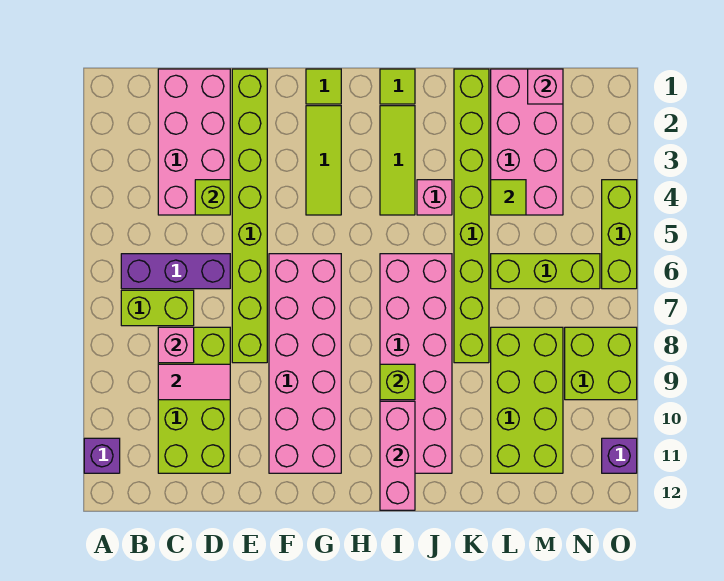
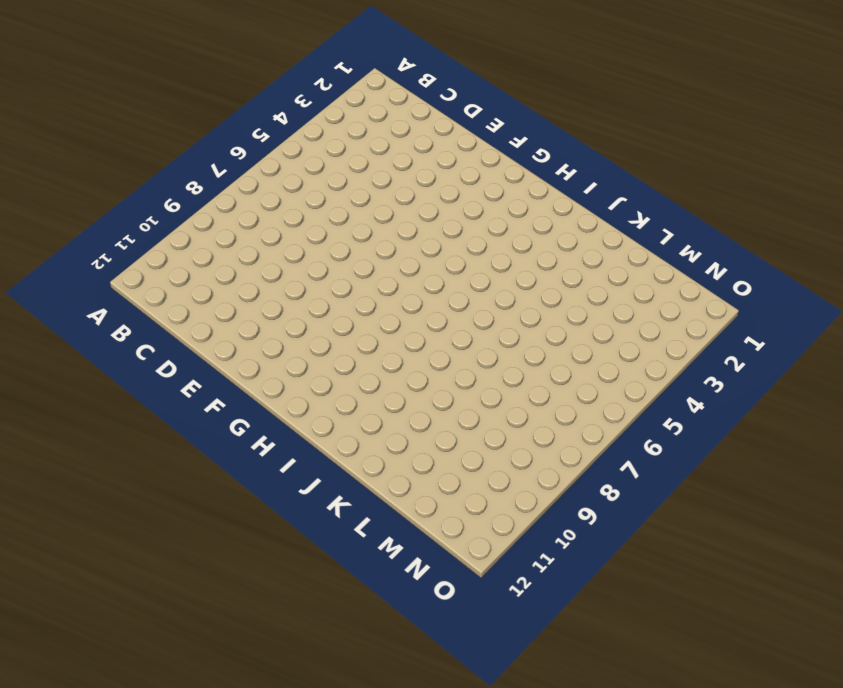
none -> purple brick A11 level 1
none -> purple brick B6:D6 level 1
none -> lime brick B7:C7 level 1

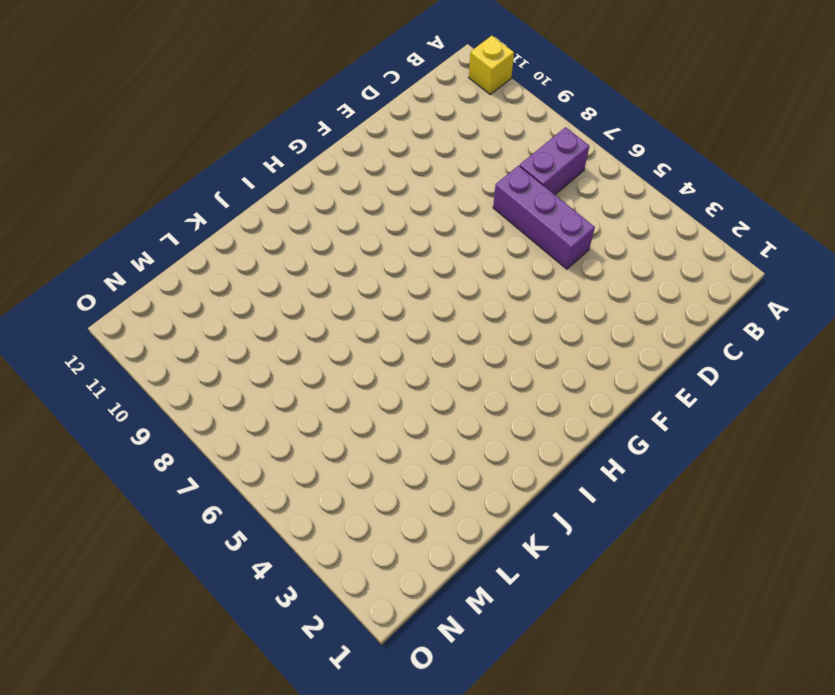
yellow brick A11 level 1 -> purple brick A11 level 1
purple brick B7:C7 level 1 -> lime brick B7:C7 level 1
purple brick D5:D7 level 1 -> purple brick B6:D6 level 1
none -> pink brick C1:D4 level 1
none -> lime brick C8:D11 level 1
none -> lime brick E1:E8 level 1

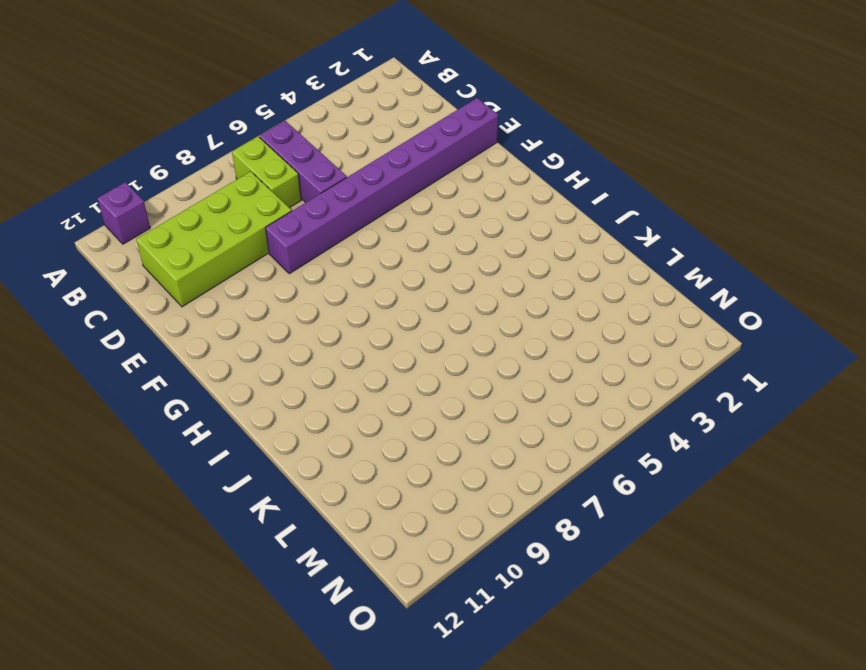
purple brick E1:E8 level 1 -> lime brick E1:E8 level 1
none -> pink brick C1:D4 level 1
none -> pink brick F6:G11 level 1
none -> lime tile G1 level 1

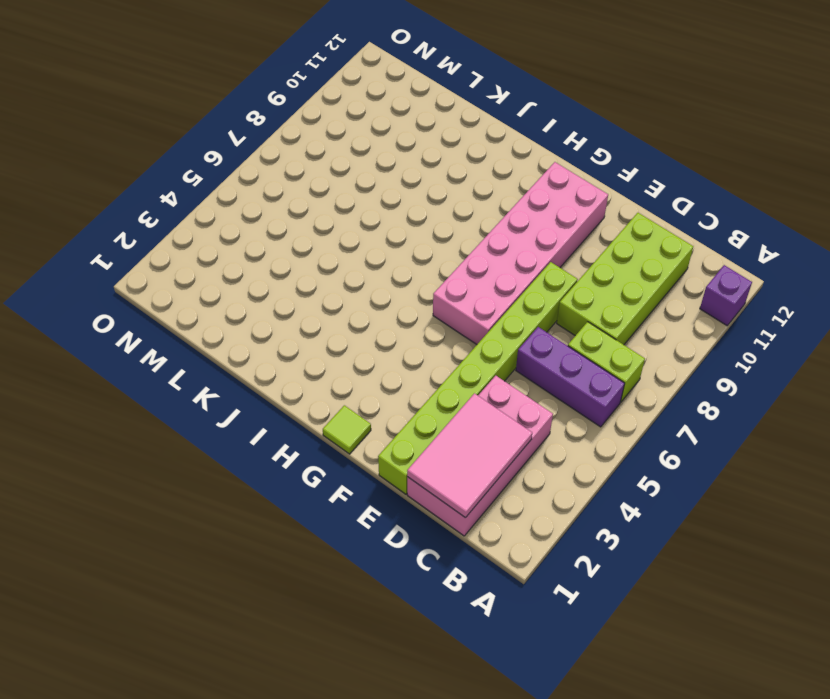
pink tile C1:D3 level 2 -> none
none -> lime tile G2:G4 level 1
none -> lime tile I1 level 1
none -> lime tile I2:I4 level 1

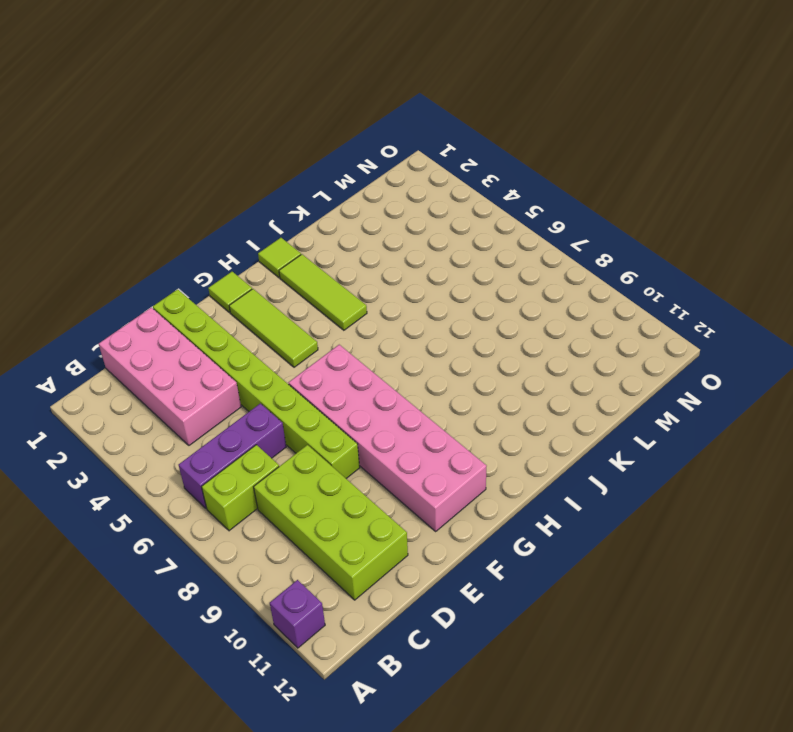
none -> pink brick I6:J11 level 1
none -> pink brick J4 level 1
none -> lime brick K1:K8 level 1

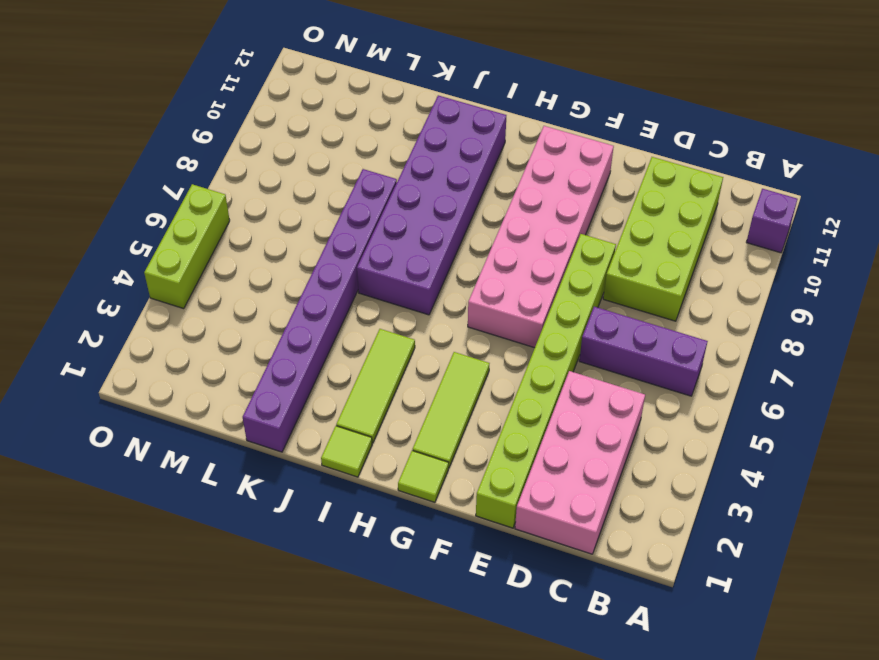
purple brick I6:J11 level 1 -> pink brick I6:J11 level 1
purple brick K1:K8 level 1 -> lime brick K1:K8 level 1
none -> lime brick B7:C7 level 1
none -> pink brick J4 level 1
none -> pink brick L1:M4 level 1

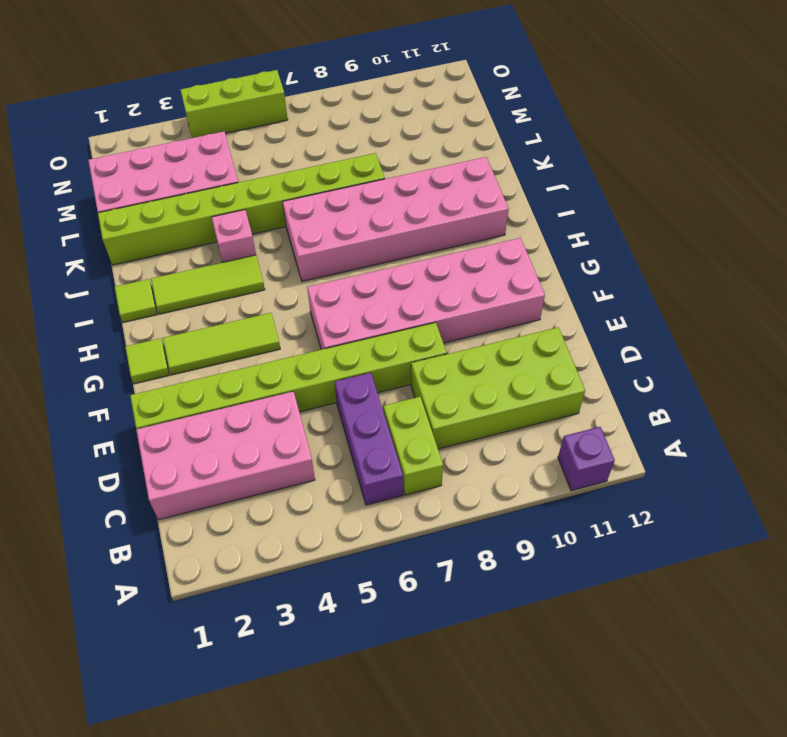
none -> lime brick L6:N6 level 1
none -> lime brick L8:M11 level 1
none -> lime brick N8:O9 level 1

